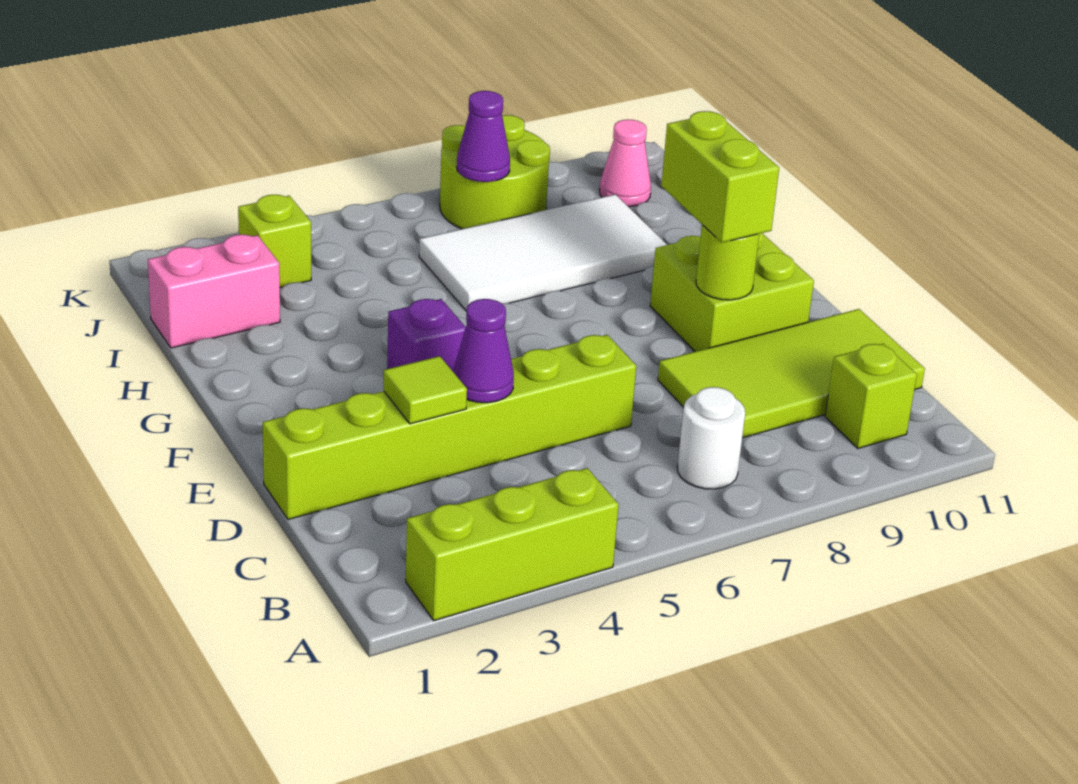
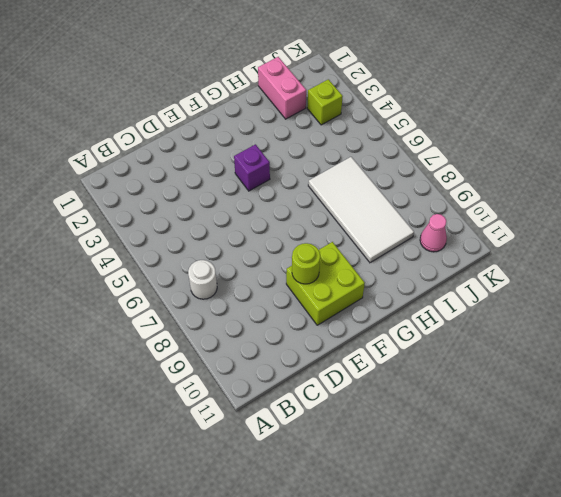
none -> lime brick A2:A4 level 1
none -> lime brick B10 level 1
none -> lime tile C8:D11 level 1

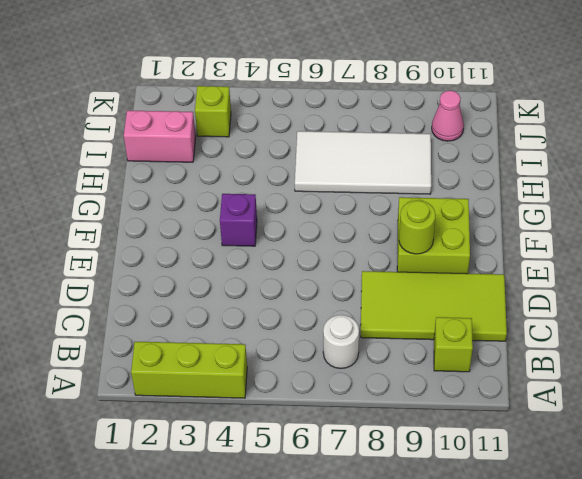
none -> lime brick D1:D6 level 1
none -> lime round brick J7:K8 level 1
none -> lime tile D3 level 2

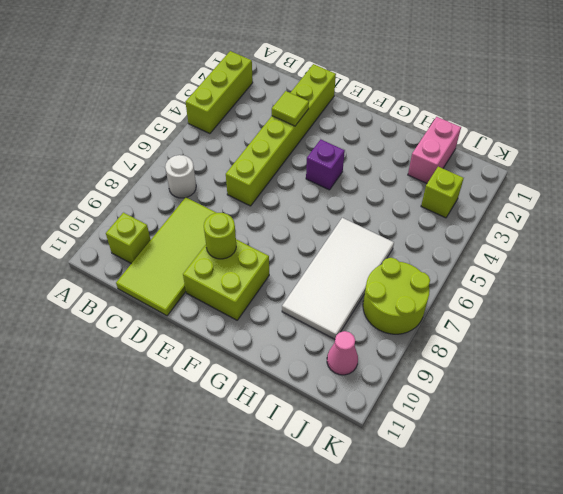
none -> purple cone D4 level 2
none -> purple cone J7 level 2
none -> lime brick E9:F9 level 3

